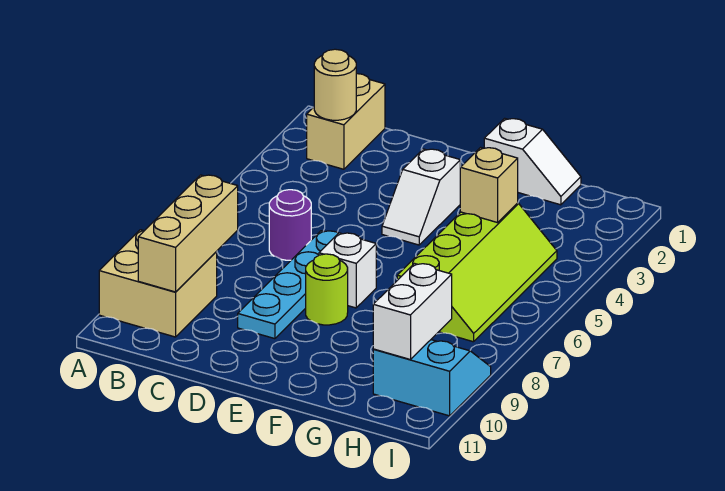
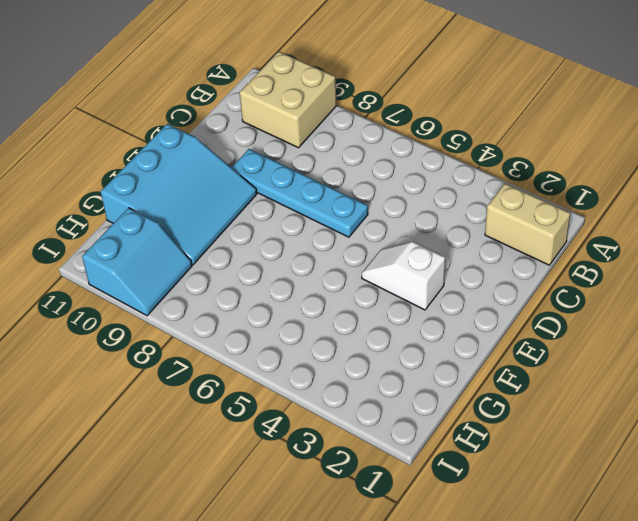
cyan slope E9:G11 level 1 top 11 -> none
none -> purple round brick C6 level 1
none -> white brick E7 level 1
none -> lime round brick E8 level 1

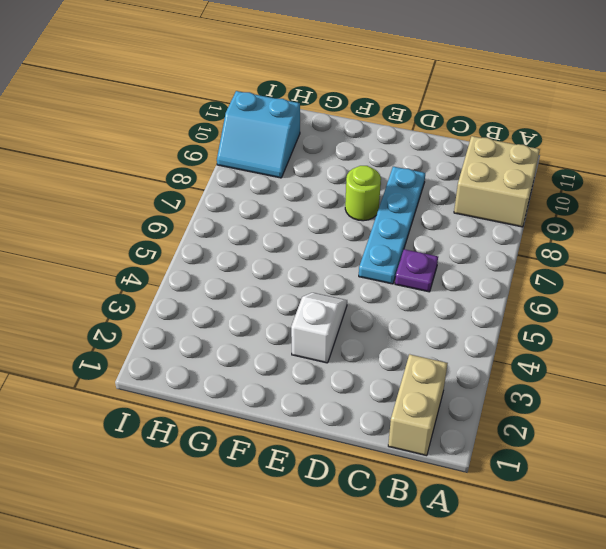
purple plate C6 level 1 -> purple round brick C6 level 1
none -> white brick E7 level 1
none -> white slope F1:G1 level 1 top F
none -> lime slope G4:H7 level 1 top G

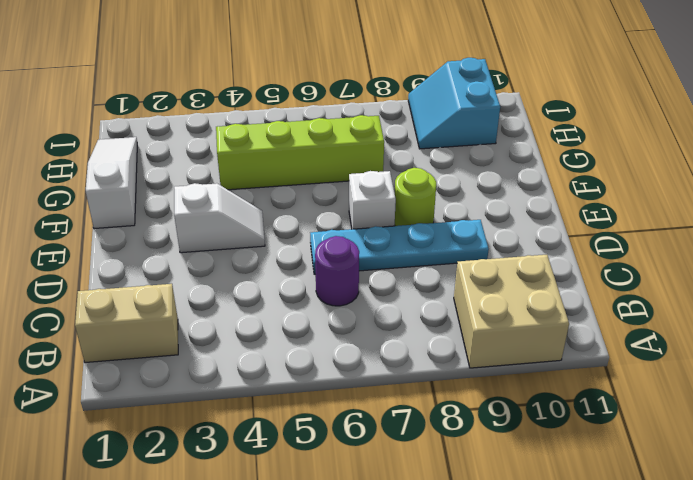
white slope F1:H1 level 1 top F -> white slope F1:G1 level 1 top F
none -> tan round brick B2 level 2
none -> tan brick B8:B10 level 2
none -> tan brick G4 level 2

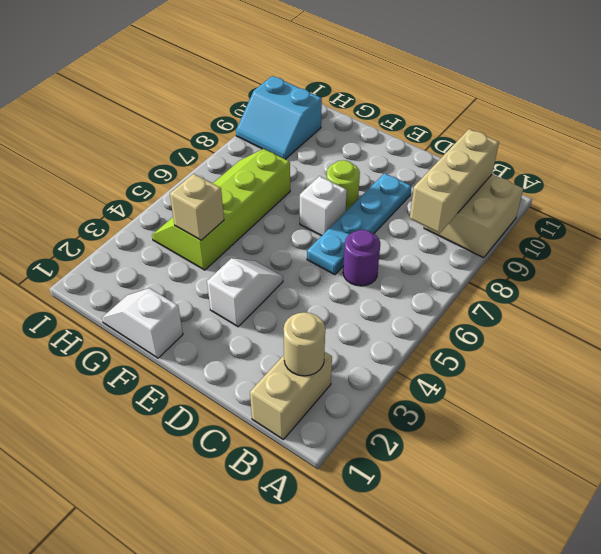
none -> white brick H9:H10 level 2

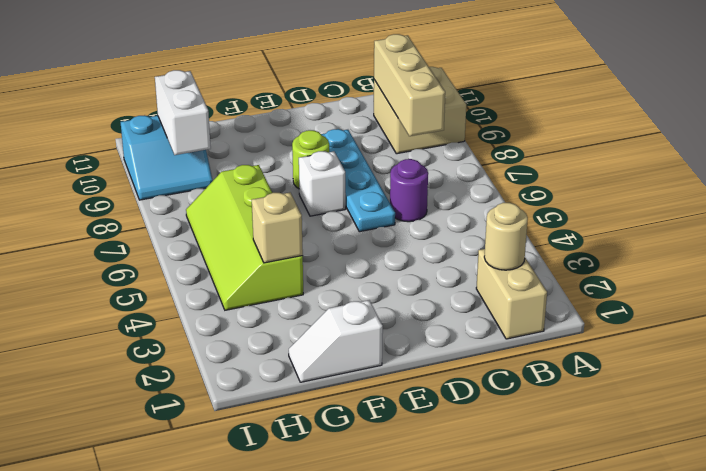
none -> white slope E3:E4 level 1 top 3

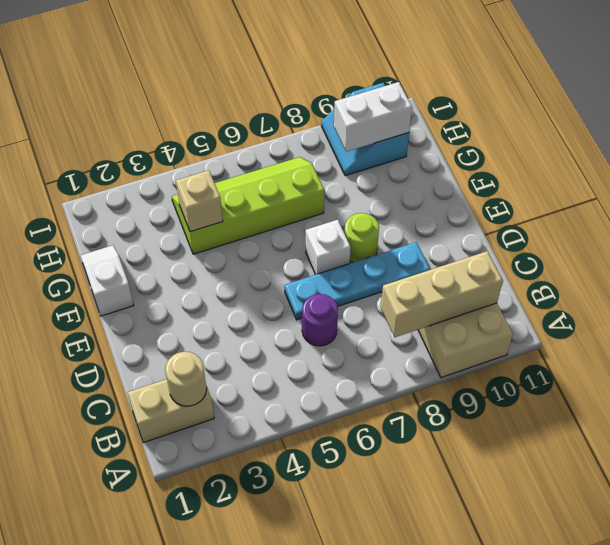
none -> white slope E3:E4 level 1 top 3

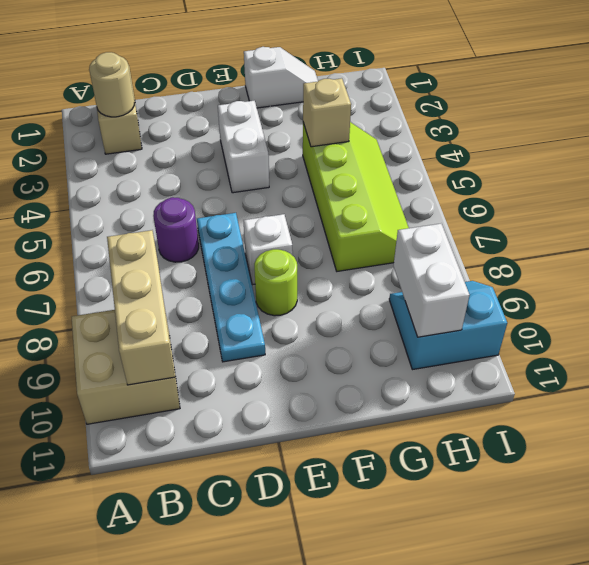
white brick E3:E4 level 1 -> white slope E3:E4 level 1 top 3

